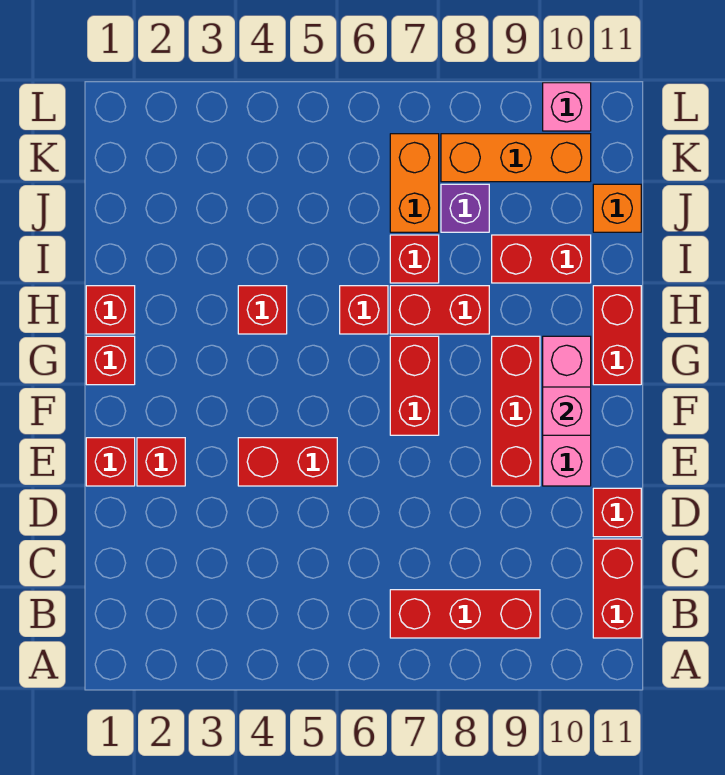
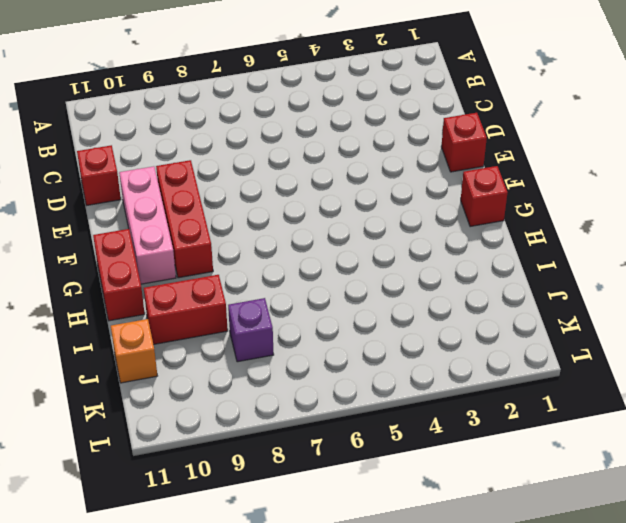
none -> red brick B7:B9 level 1
none -> red brick B11:C11 level 1
none -> red brick E2 level 1

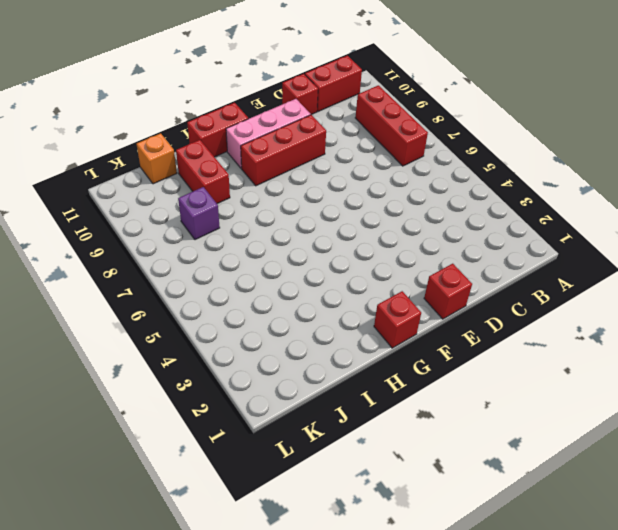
none -> red brick E2 level 1
none -> red brick E4:E5 level 1
none -> red brick F7:G7 level 1

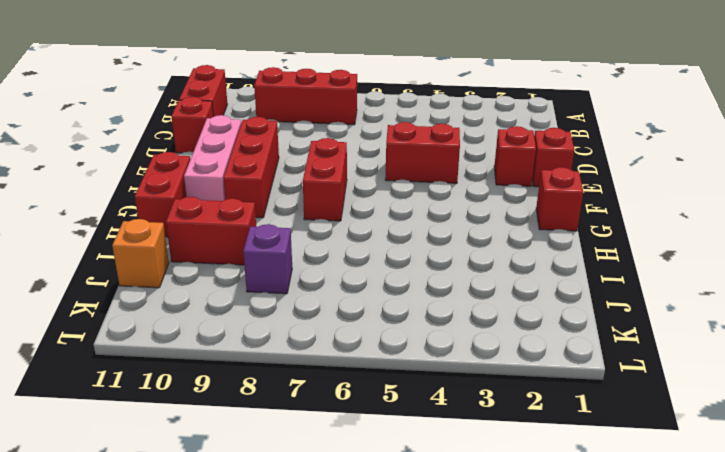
none -> red brick H1 level 1
none -> red brick H4 level 1
none -> red brick H6 level 1

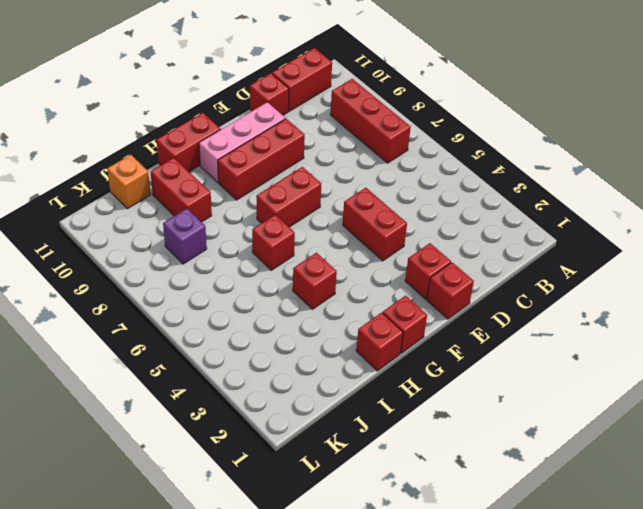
none -> red brick H7:H8 level 1
none -> red brick I7 level 1
none -> orange brick J7:K7 level 1

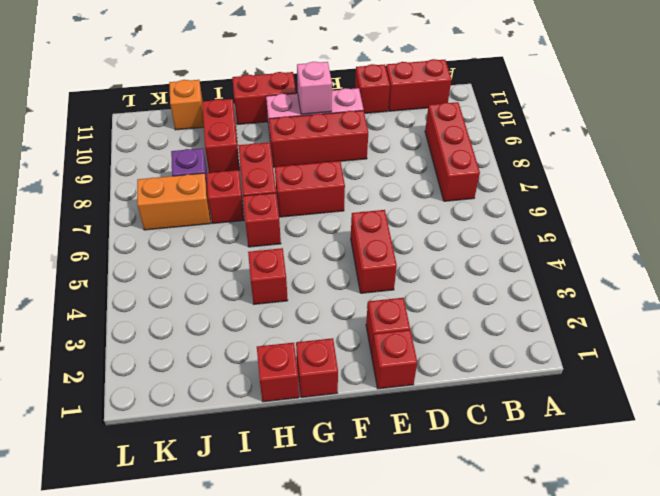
none -> orange brick K8:K10 level 1
none -> pink brick L10 level 1

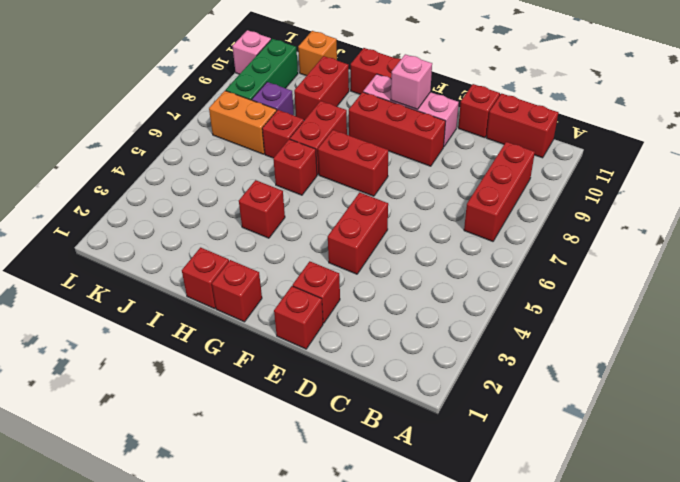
green brick K8:K10 level 1 -> orange brick K8:K10 level 1

